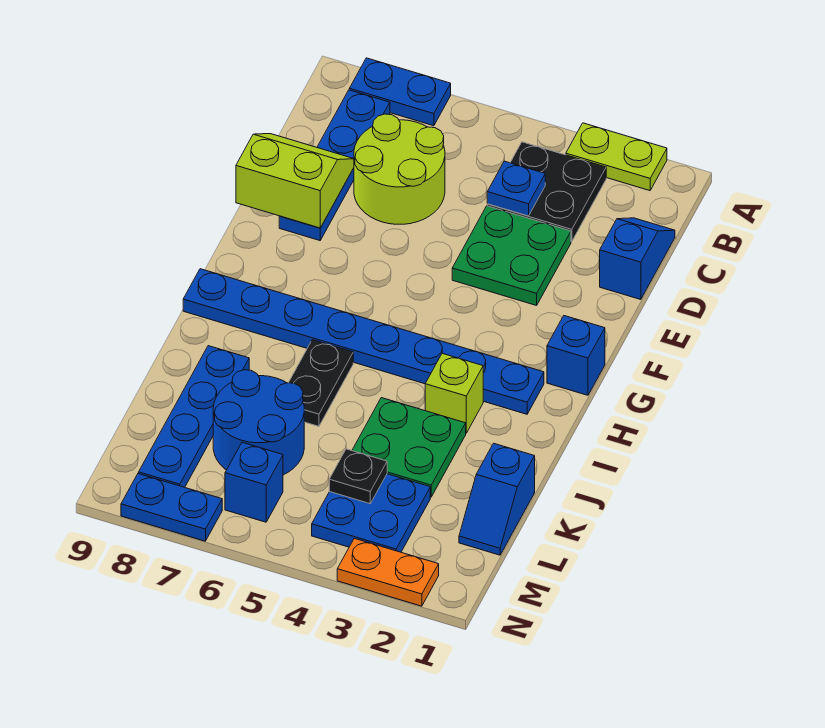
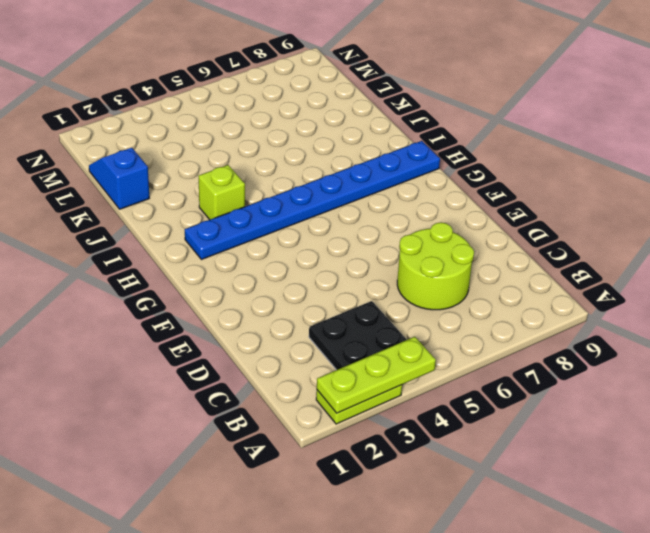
lime plate A2:A4 level 2 -> none
none -> blue plate A7:A8 level 1
none -> blue plate B8:E8 level 1
none -> blue slope C1:D1 level 1 top D

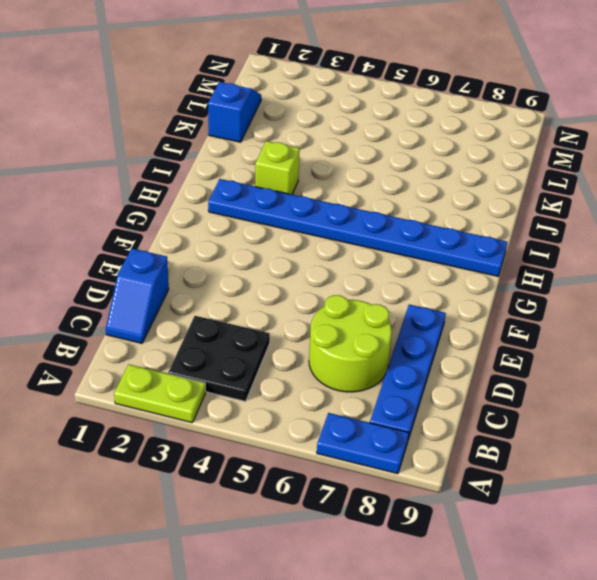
none -> green plate D3:E4 level 1
none -> blue brick G1 level 1
none -> black plate I6:J6 level 1

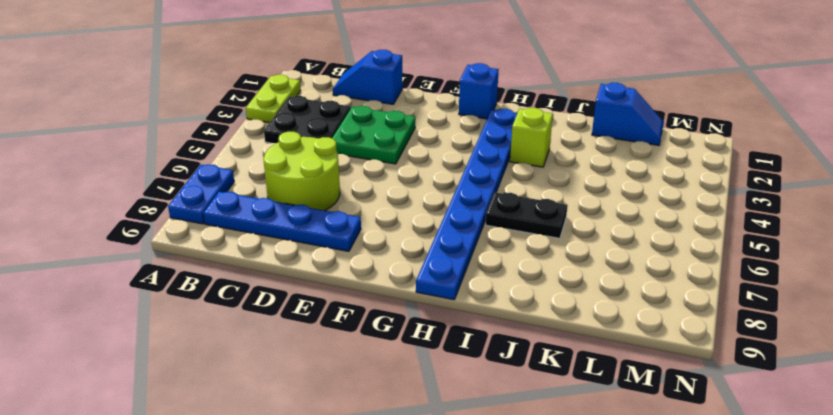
none -> green plate J3:K4 level 1
none -> blue plate J8:M8 level 1
none -> blue round brick K6:L7 level 1

